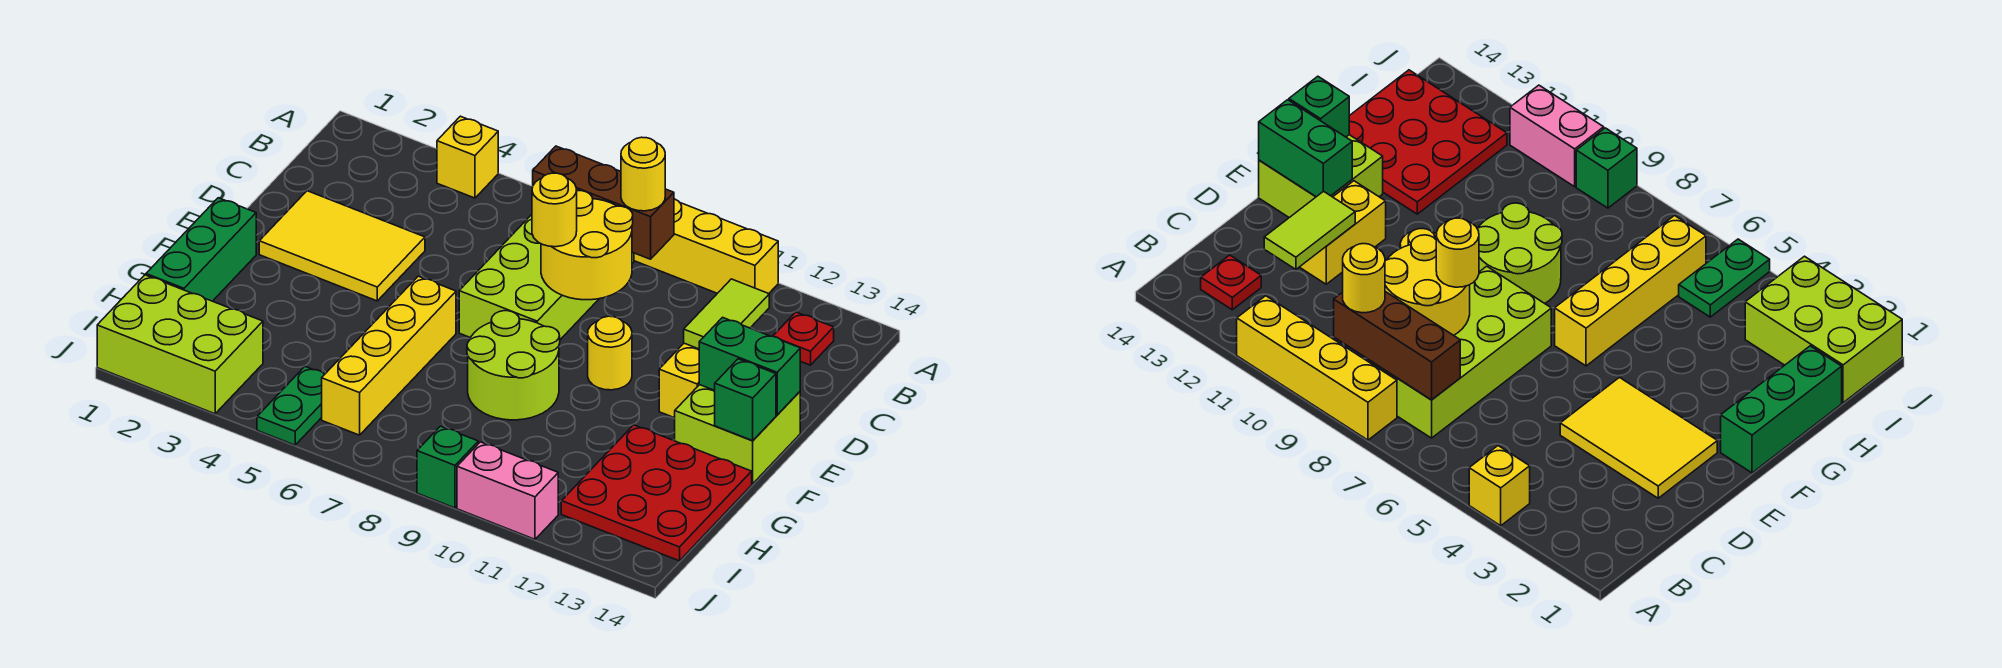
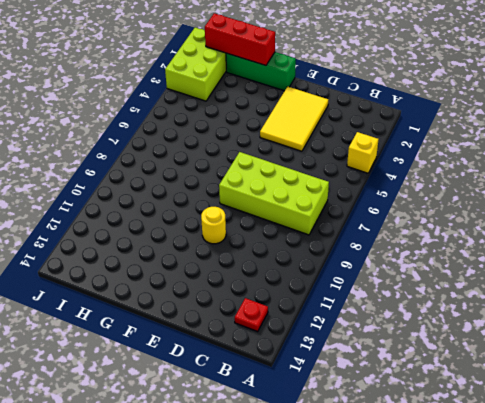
red brick G1:I1 level 2 -> none
none -> yellow brick A8:A11 level 1
none -> yellow brick D12:E12 level 1
none -> lime brick E13:F14 level 1

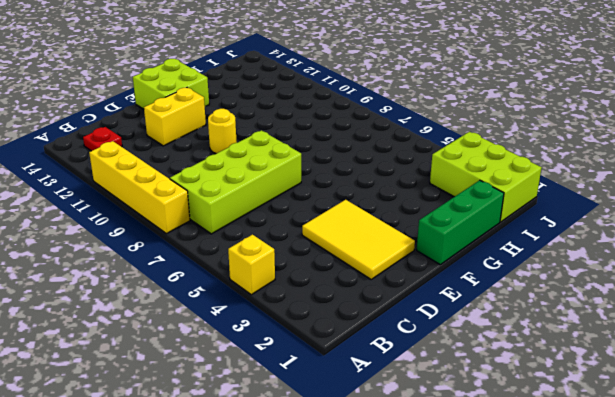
none -> yellow brick F6:I6 level 1
none -> lime round brick F8:G9 level 1
none -> red plate G12:I14 level 1

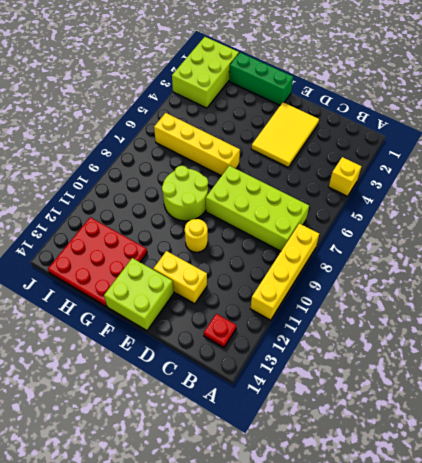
none -> green plate I5:J5 level 1
none -> green brick J9 level 1
none -> pink brick J10:J11 level 1

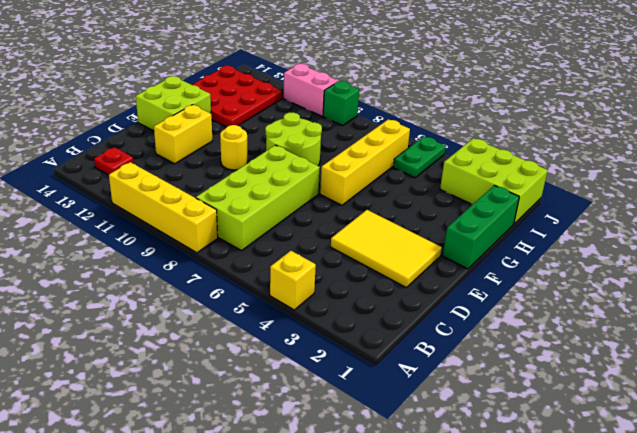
none -> brown brick B7:B9 level 2
none -> yellow round brick C8:D9 level 2
none -> lime tile C12:D12 level 2

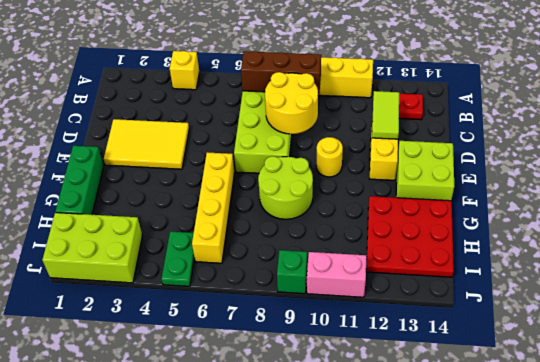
none -> green brick E13:E14 level 2
none -> green brick F14 level 2
none -> yellow round brick B9 level 3

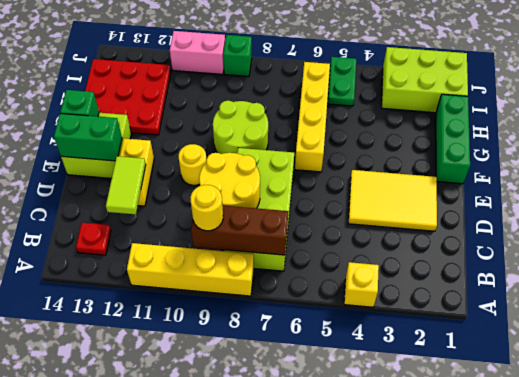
none -> yellow round brick D8 level 3

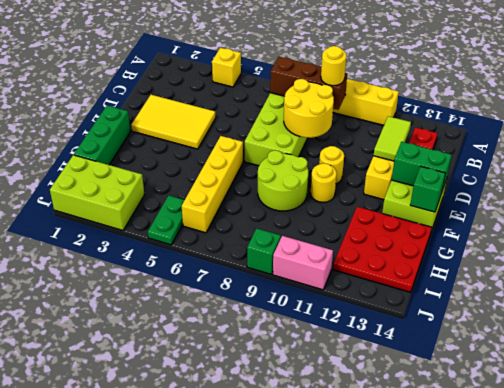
yellow round brick F10 level 1 -> yellow round brick D8 level 3

